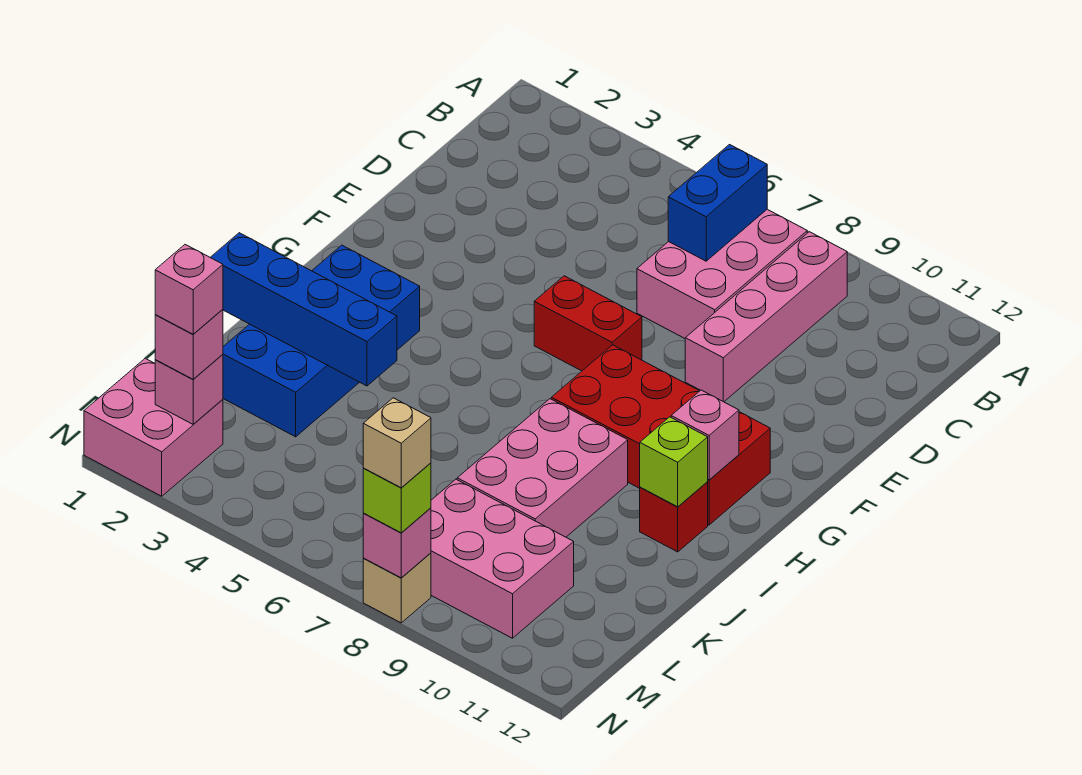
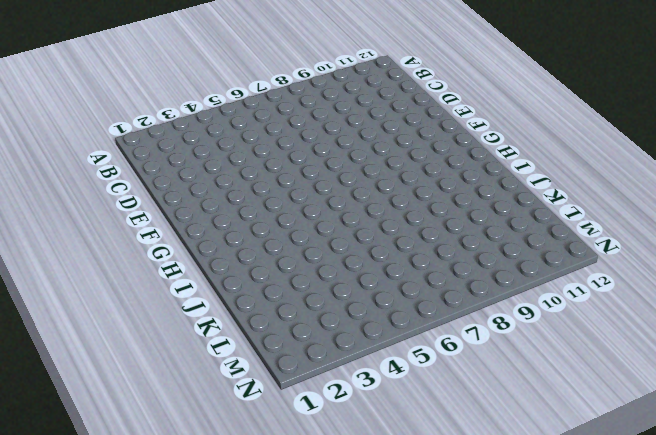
none -> pink brick B7:D8 level 1
none -> pink brick B9:E9 level 1
none -> red brick F6:F7 level 1

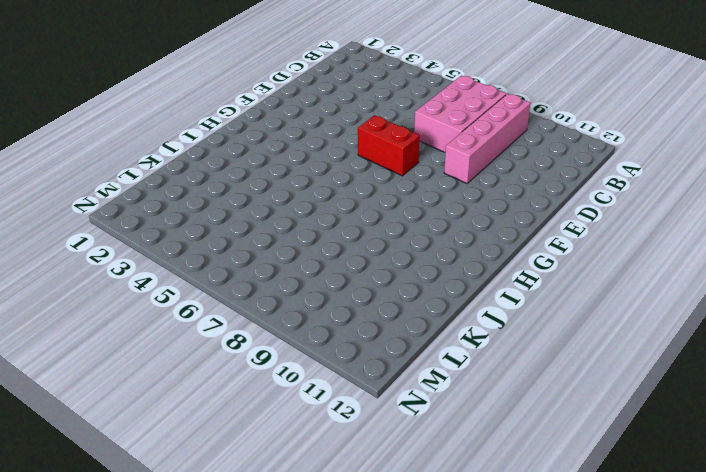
none -> red brick G8:H11 level 1
none -> blue brick H2:K3 level 1
none -> pink brick I8:K9 level 1

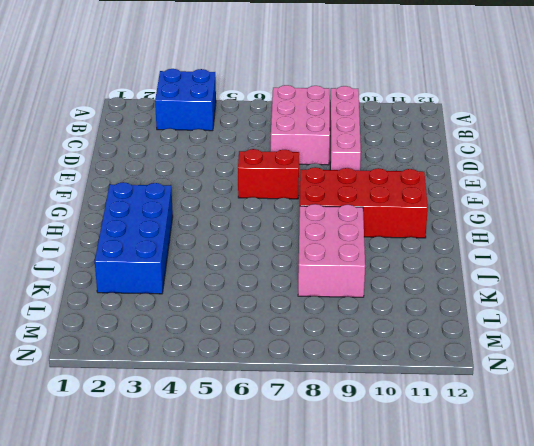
blue brick A3:B4 level 1 -> none
none -> red brick I11 level 1
none -> pink brick L8:M10 level 1
none -> pink brick M1:N2 level 1

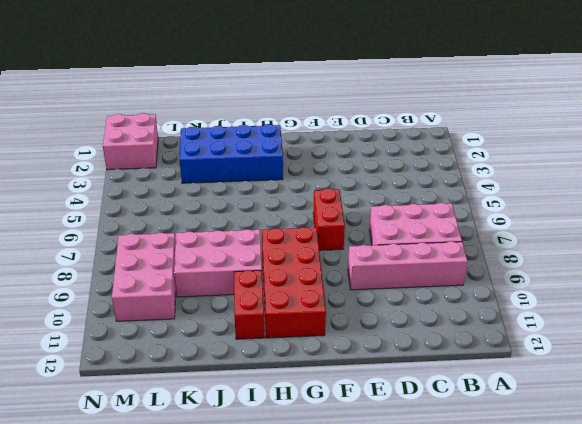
red brick I10:I11 level 1 -> red brick I11 level 1
none -> tan brick N8 level 1
none -> blue brick B7:C7 level 2
none -> pink brick H11 level 2

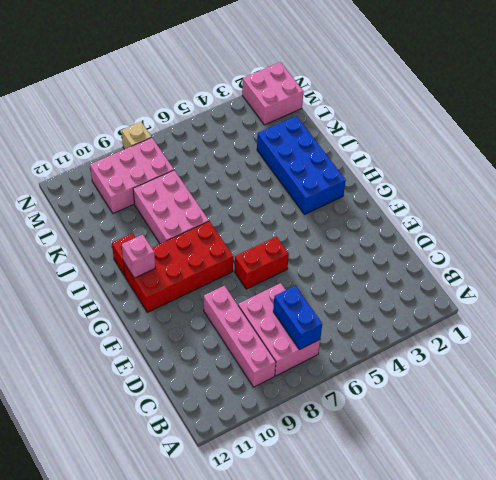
none -> lime brick I11 level 2
none -> blue brick J1:J4 level 2
none -> pink brick M2 level 2

